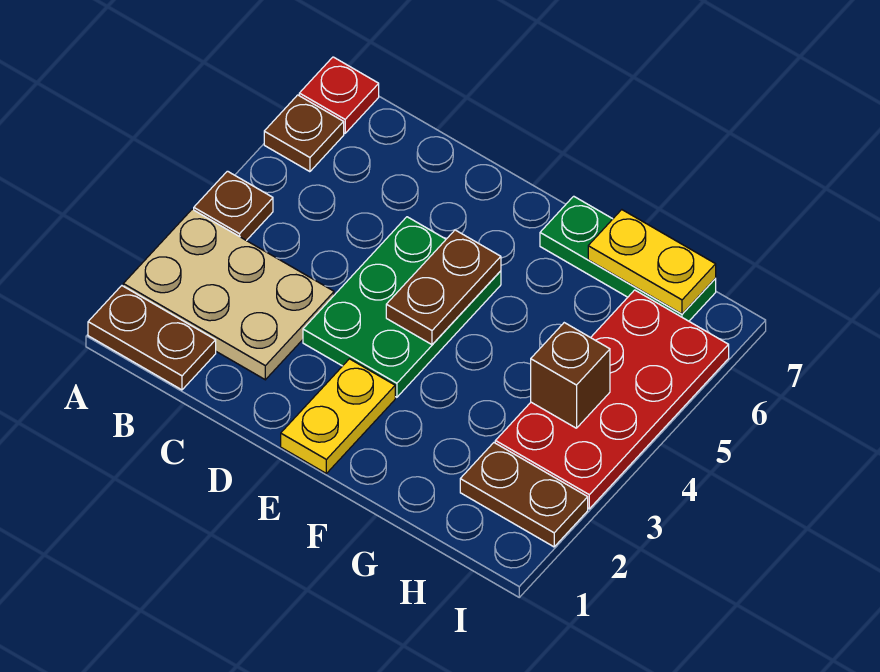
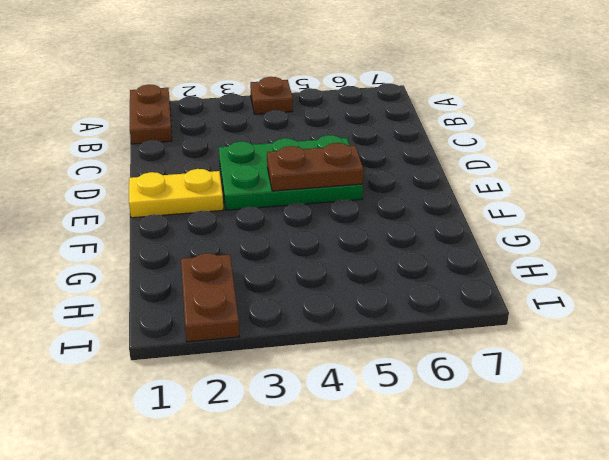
none -> tan plate A2:C3 level 1
none -> brown plate A6 level 1
none -> red plate A7 level 1

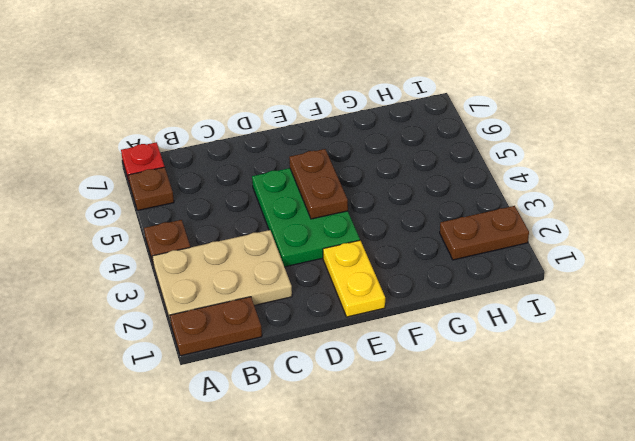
none -> green plate F7:H7 level 1
none -> red plate H3:I6 level 1
none -> yellow plate G7:H7 level 2

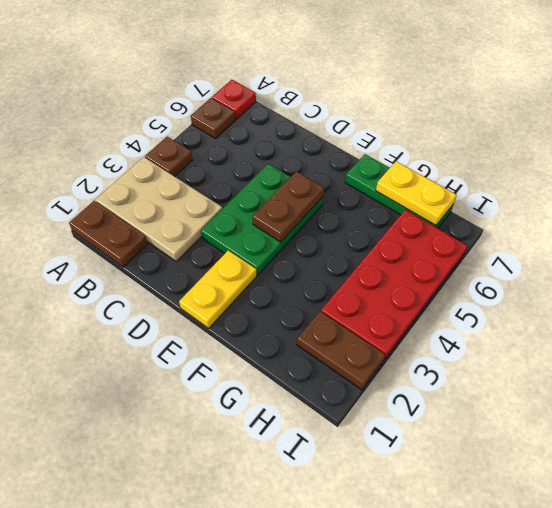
none -> brown brick H4 level 2

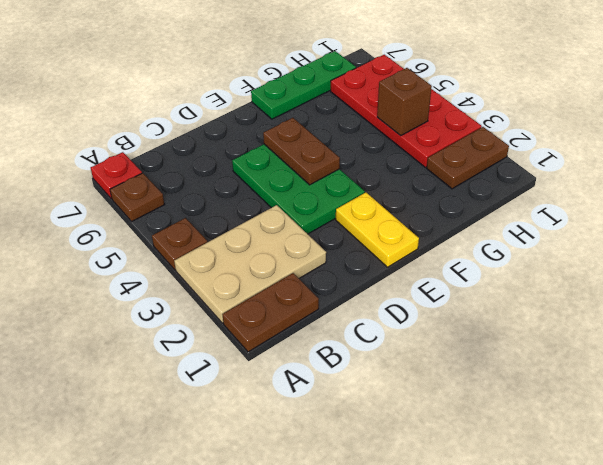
none -> yellow plate G7:H7 level 2

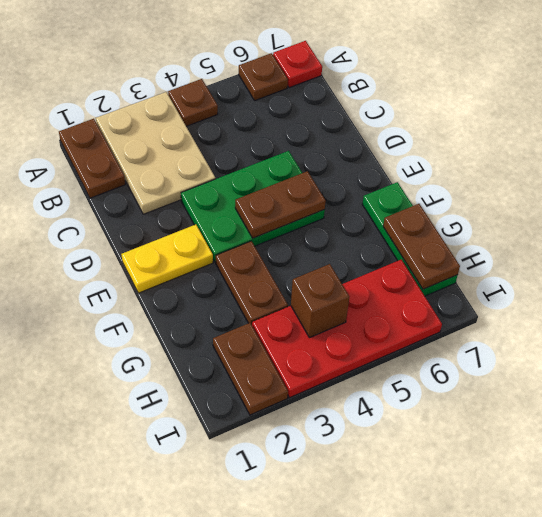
brown plate F3:G3 level 1 -> none
brown plate G7:H7 level 2 -> yellow plate G7:H7 level 2

